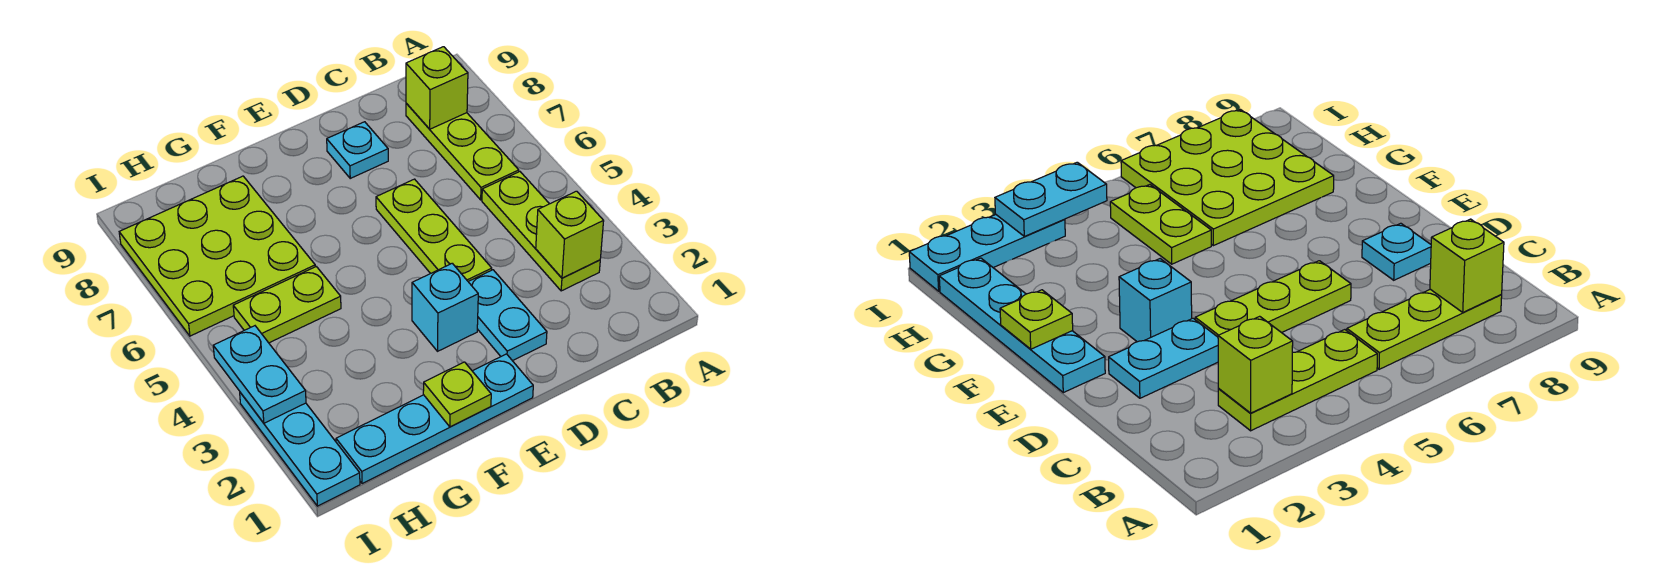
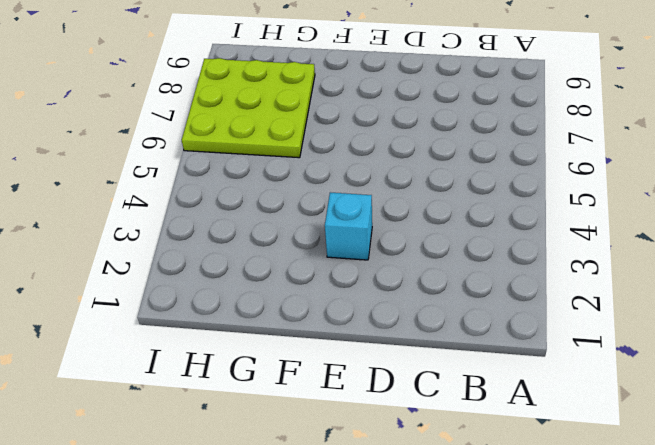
none -> lime plate B3:B5 level 1
none -> lime plate B6:B8 level 1
none -> cyan plate D2:D3 level 1

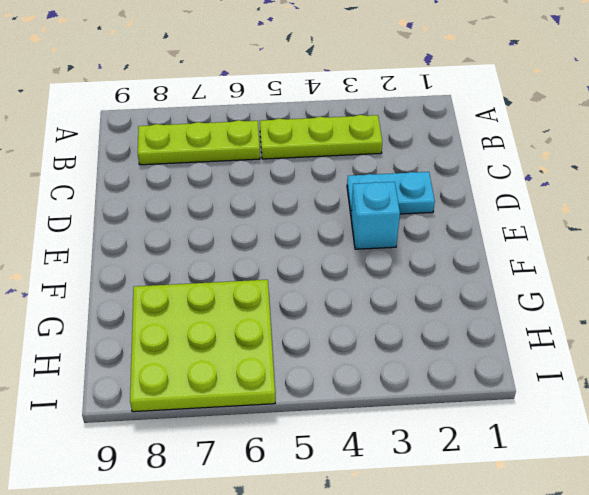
none -> lime plate D4:D6 level 1
none -> cyan plate D8 level 1
none -> cyan plate E1:H1 level 1

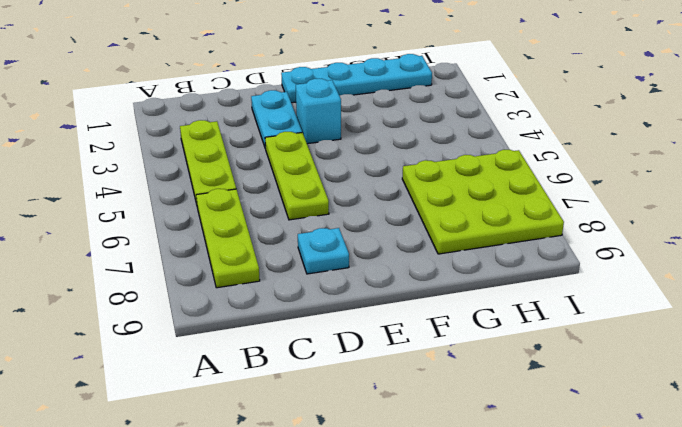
none -> lime plate G5:H5 level 1
none -> cyan plate I1:I3 level 1
none -> lime brick B3 level 2

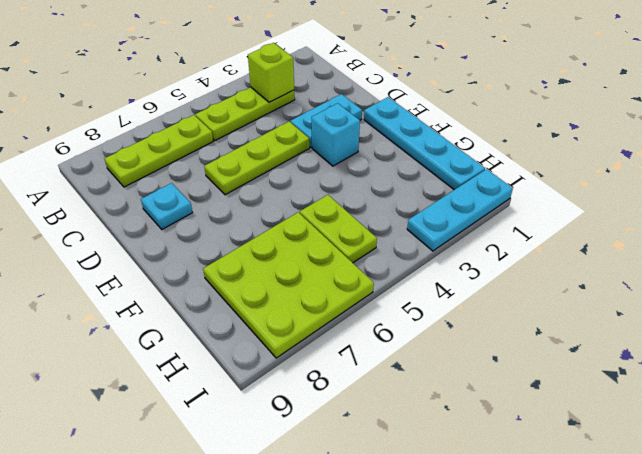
none -> lime brick B8 level 2
none -> lime plate F1 level 2
none -> cyan plate I3:I4 level 2

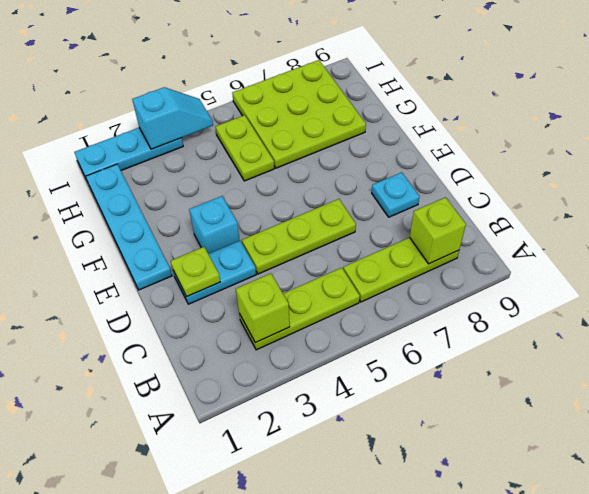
lime plate D2 level 2 -> lime plate F1 level 2
cyan slope I3:I4 level 2 top 3 -> cyan plate I3:I4 level 2

